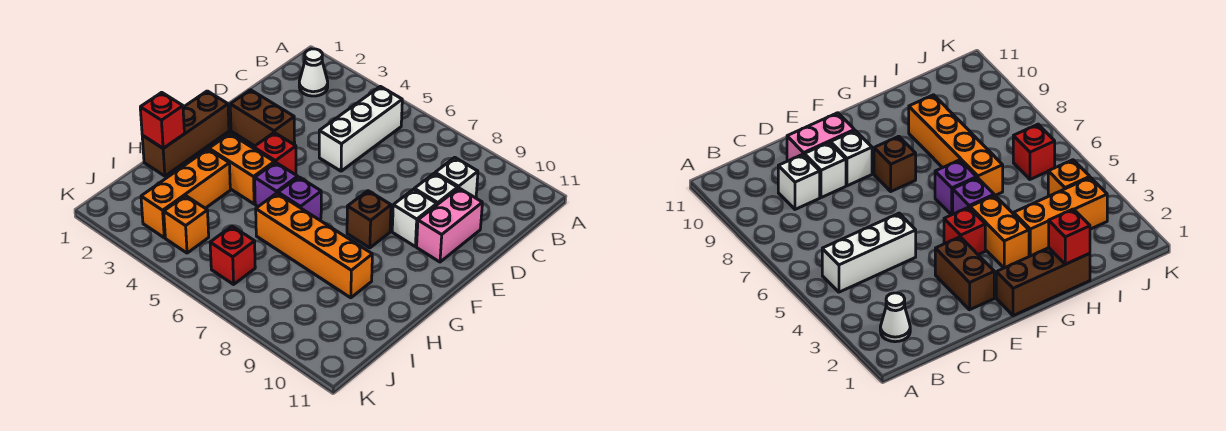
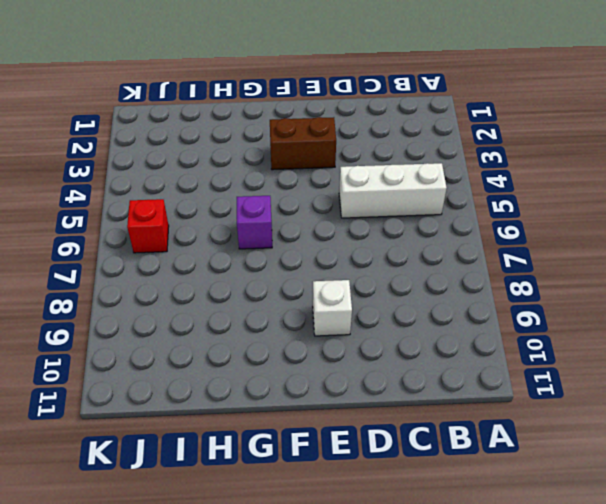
brown brick E3:F3 level 1 -> brown brick E2:E3 level 1
none -> white cone B2 level 1
none -> white brick C9 level 1
none -> white brick D9 level 1

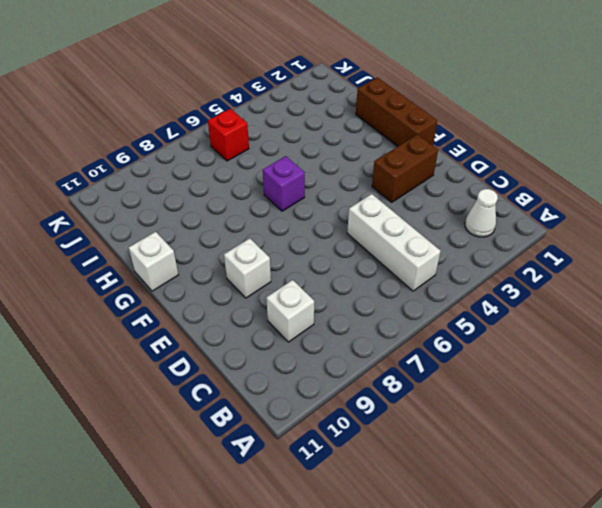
white brick G11 level 1 -> white brick D9 level 1
none -> pink brick D10:E10 level 1
none -> red brick F4 level 1
none -> brown brick F8 level 1

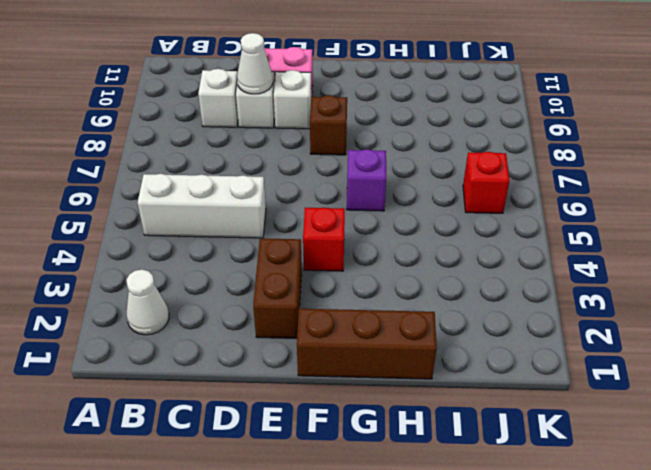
white cone D9 level 2 -> none
none -> orange brick G3:G4 level 1
none -> purple brick G5 level 1
none -> orange brick H3:J3 level 1

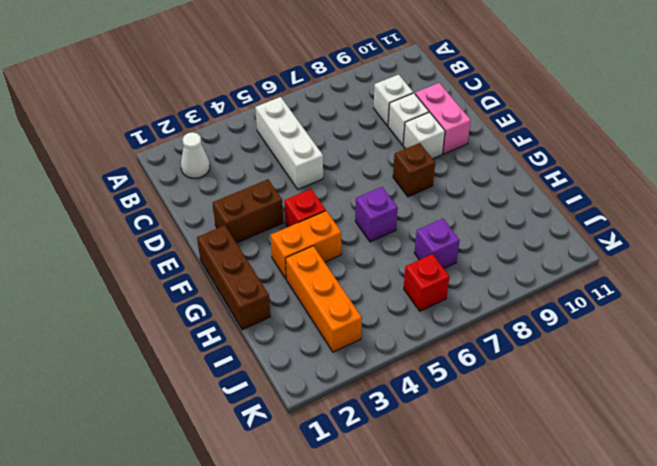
purple brick I7 level 1 -> purple brick G5 level 1
none -> orange brick H6:H9 level 1
none -> orange brick J4 level 1
none -> red brick H1 level 2

